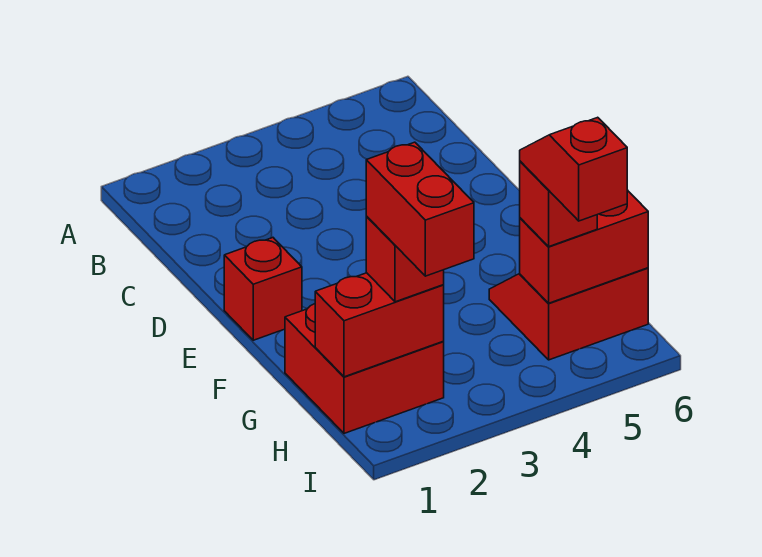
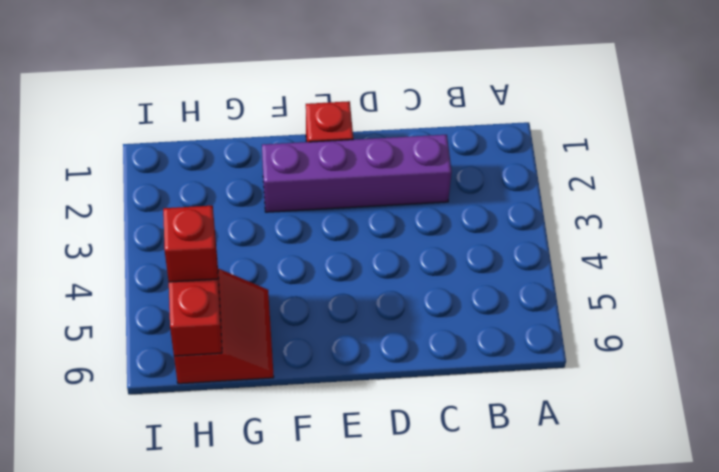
purple brick C2:F2 level 1 -> none
none -> red brick G1:H2 level 1
none -> red brick H1:H2 level 2

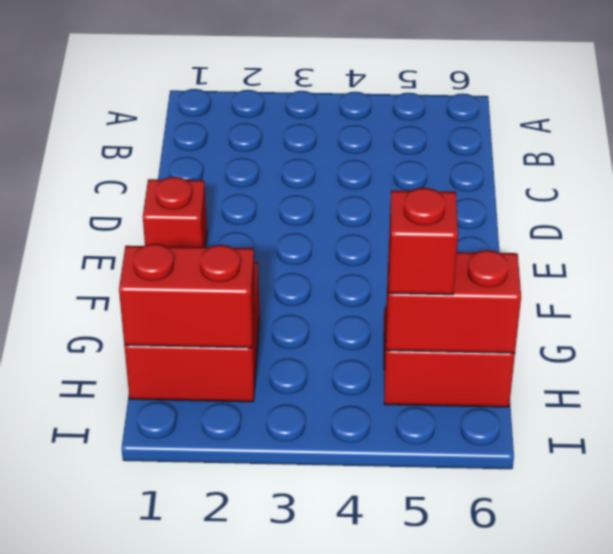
none -> red brick H2 level 3
none -> red brick H2:I2 level 4

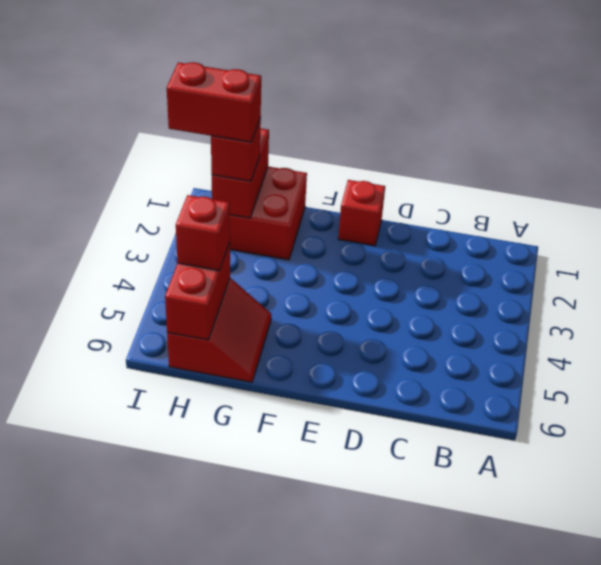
none -> red slope H5:I5 level 4 top I

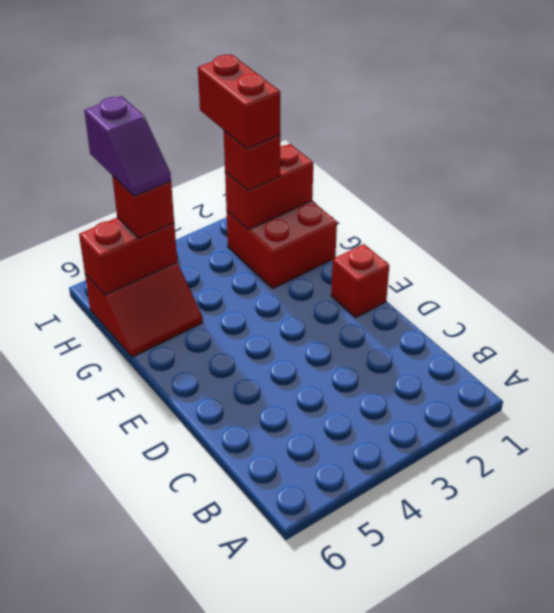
purple slope H5:I5 level 4 top I -> red slope H5:I5 level 4 top I

